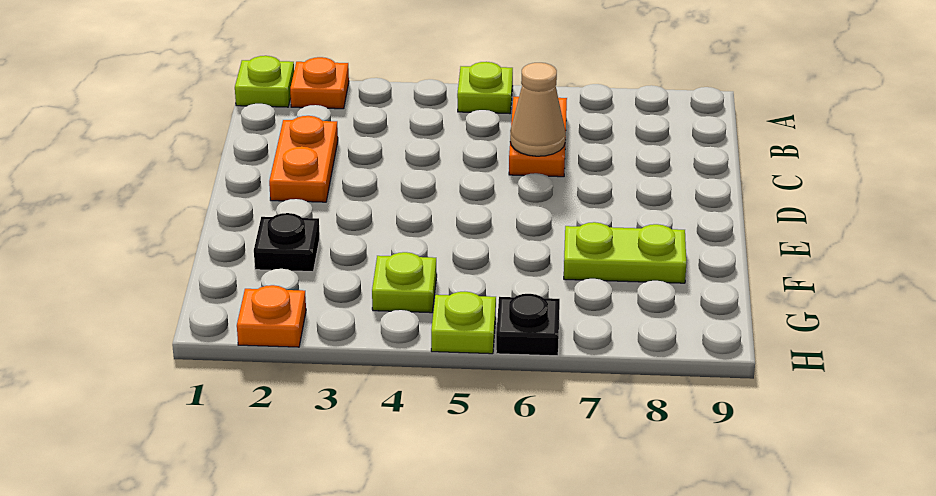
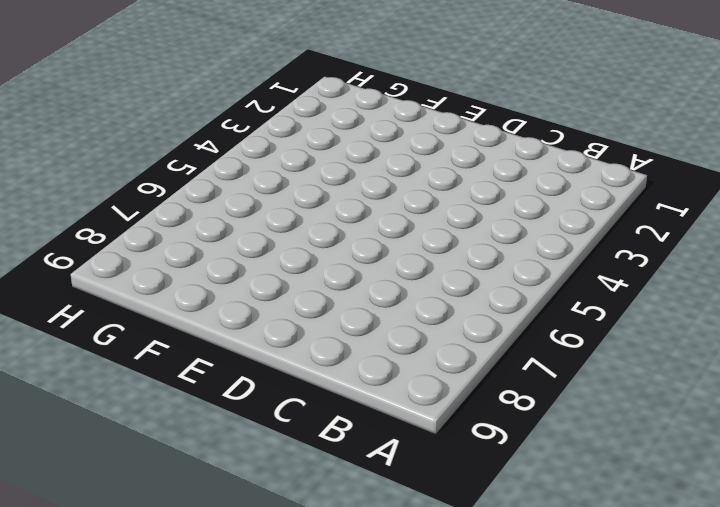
none -> lime plate A1 level 1
none -> orange plate A2 level 1
none -> lime plate A5 level 1

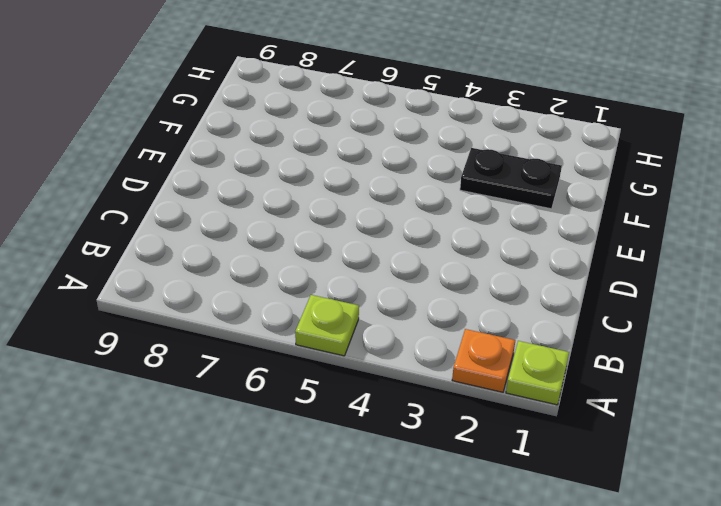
black plate F2:F3 level 1 -> black plate F2 level 1
none -> orange plate B6:C6 level 1
none -> orange plate C2:D2 level 1
none -> lime plate F7:F8 level 1

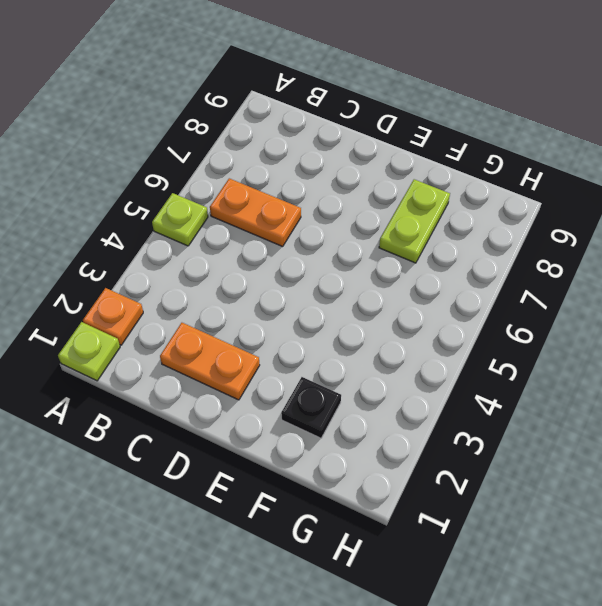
none -> lime plate G4 level 1
none -> orange plate H2 level 1
none -> lime plate H5 level 1

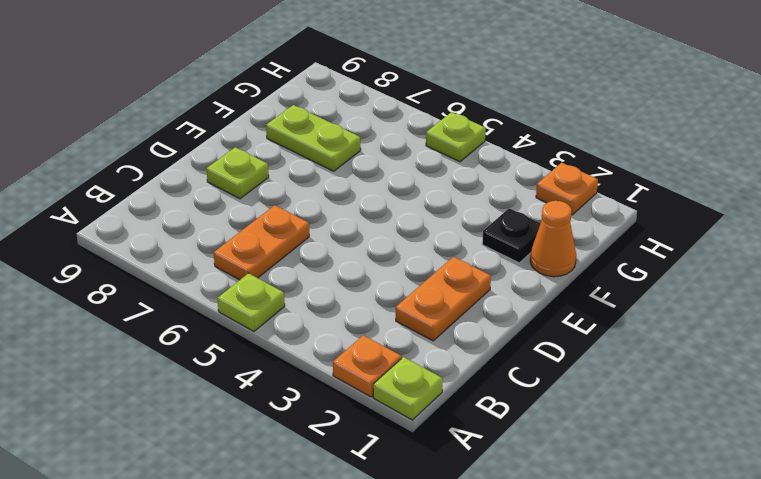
lime plate D8 level 1 -> lime plate G4 level 1
orange cone F1 level 1 -> none
none -> black plate H6 level 1
none -> tan cone C6 level 2

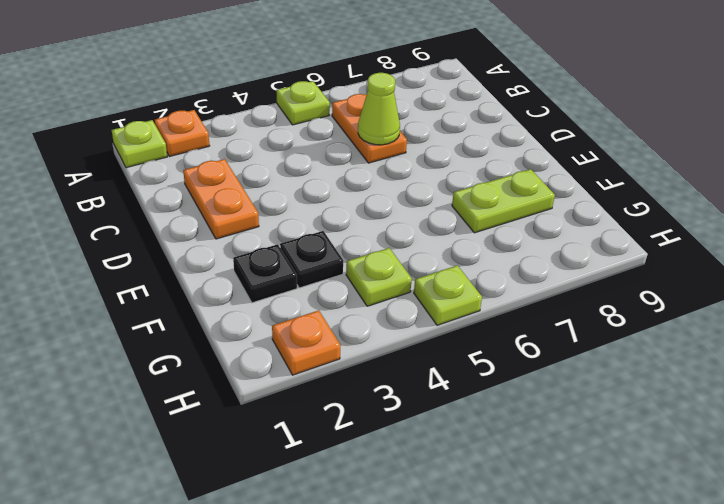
lime cone C6 level 2 -> tan cone C6 level 2
black plate F3 level 1 -> black plate H6 level 1

